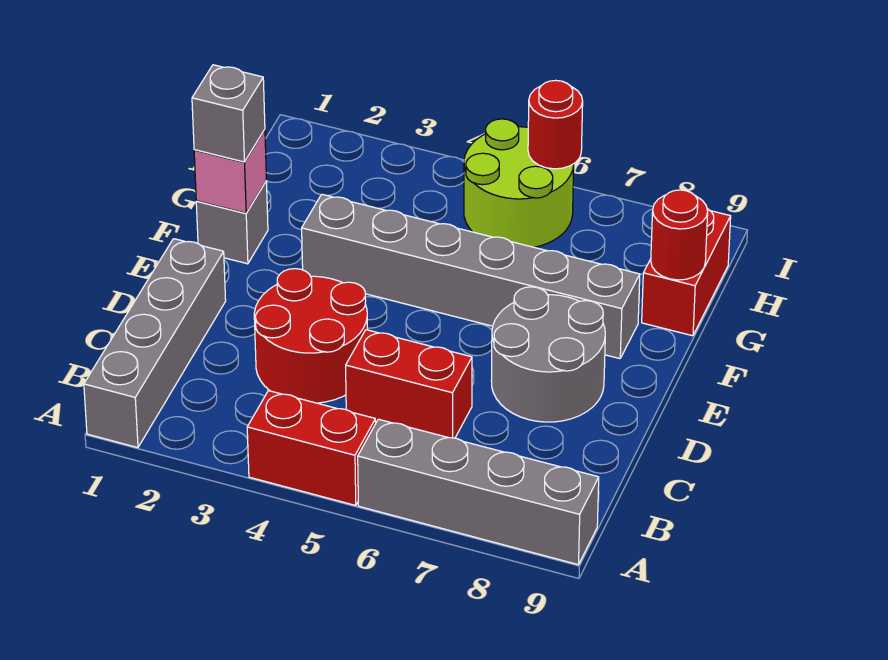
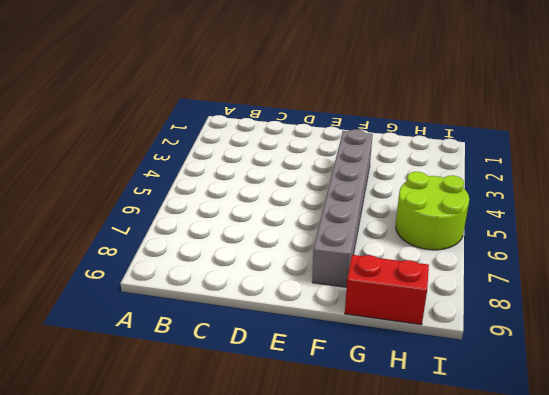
none -> grey brick A1:D1 level 1
none -> red brick A4:A5 level 1
none -> grey brick A6:A9 level 1

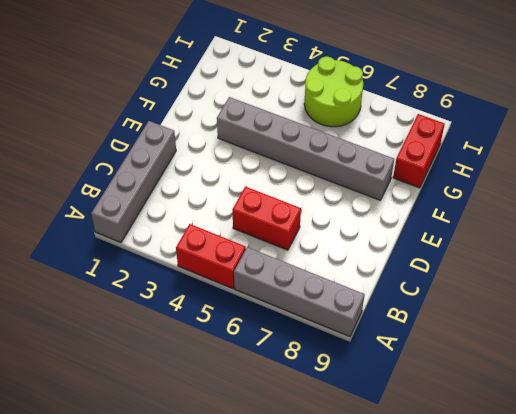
none -> red round brick C3:D4 level 1
none -> grey round brick D7:E8 level 1
none -> grey brick F1 level 1

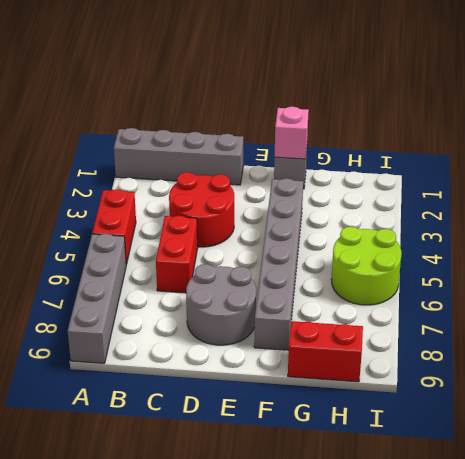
none -> red round brick G9 level 2
none -> red round brick I6 level 2
none -> grey brick F1 level 3

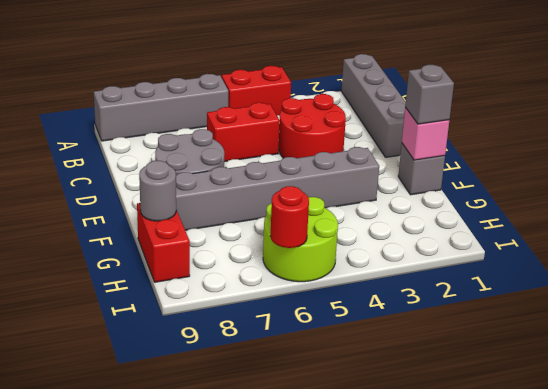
grey round brick G9 level 2 -> red round brick G9 level 2

